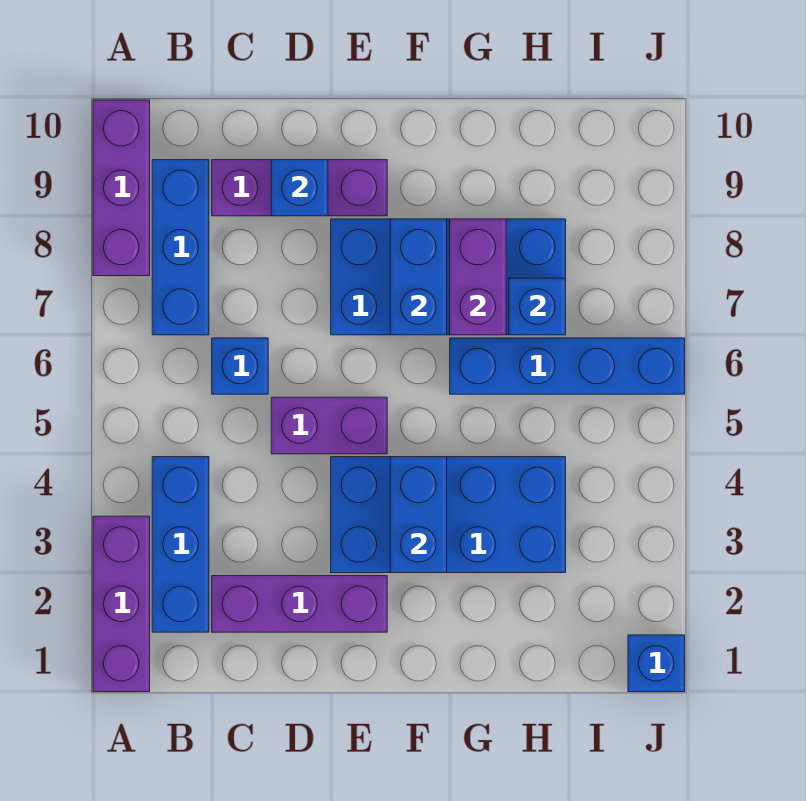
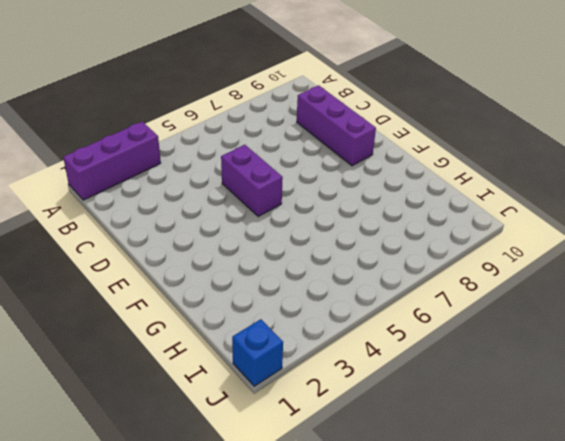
none -> purple brick A8:A10 level 1
none -> blue brick B2:B4 level 1
none -> blue brick B7:B9 level 1

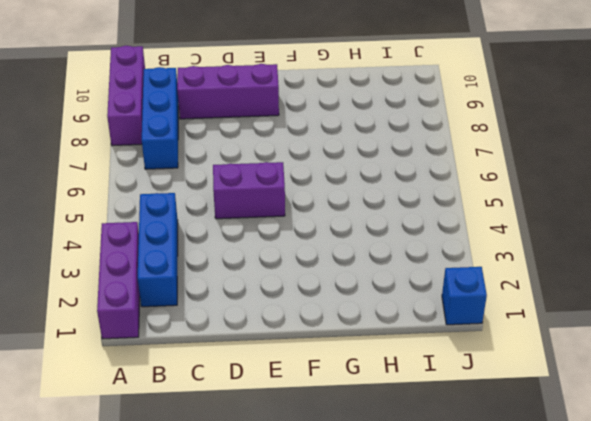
none -> purple brick C2:E2 level 1
none -> blue brick C6 level 1
none -> blue brick E3:H4 level 1

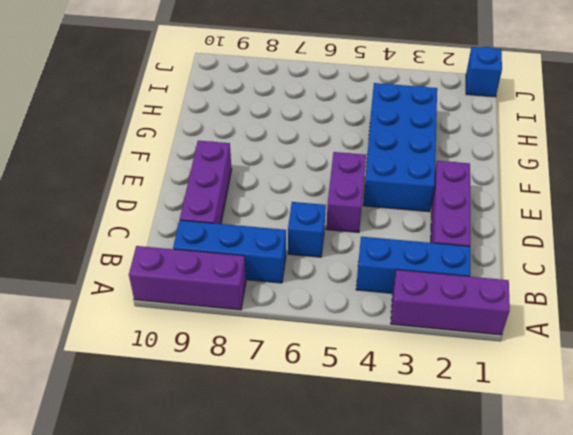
none -> blue brick E7:H8 level 1
none -> blue brick G6:J6 level 1
none -> blue brick D9 level 2

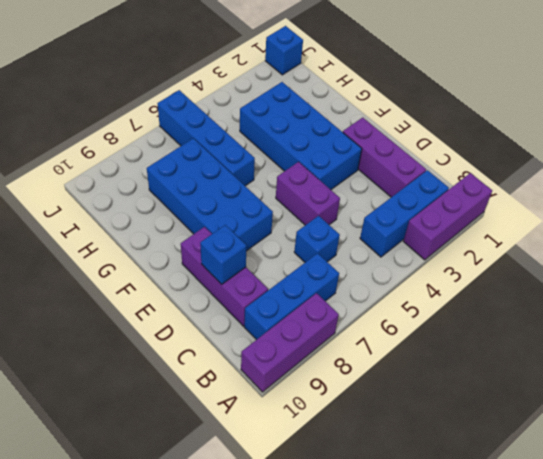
none -> blue brick F3:F4 level 2
none -> blue brick F7:F8 level 2
none -> purple brick G7:G8 level 2

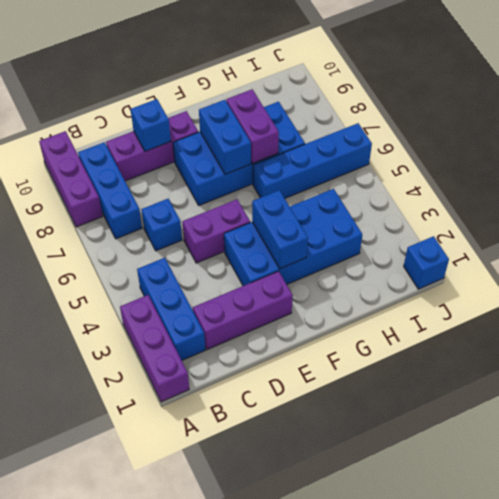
none -> blue brick H7 level 2

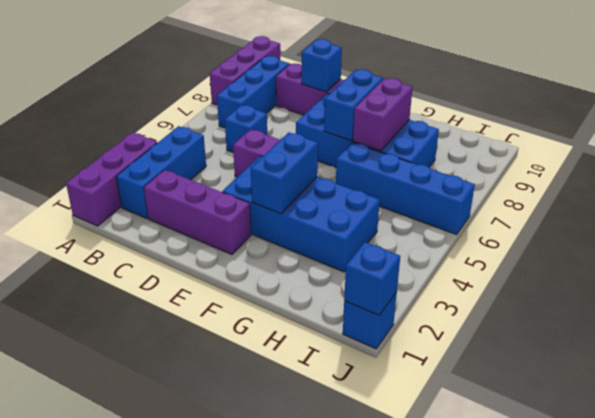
blue brick J1 level 2 -> blue brick H7 level 2

